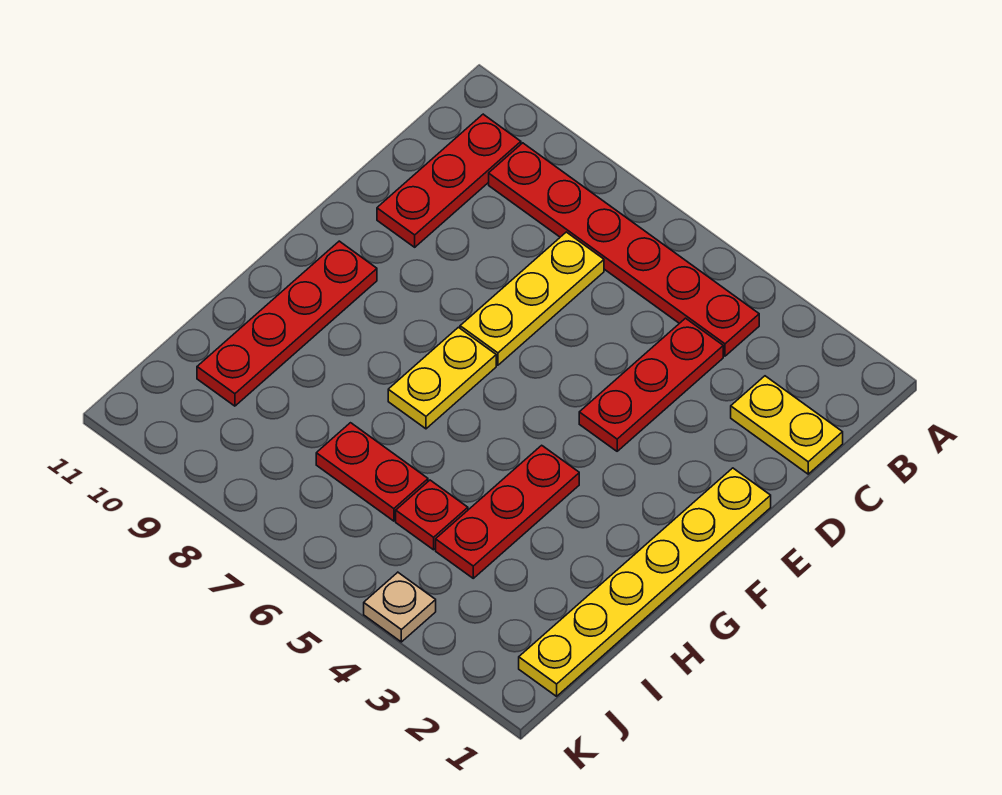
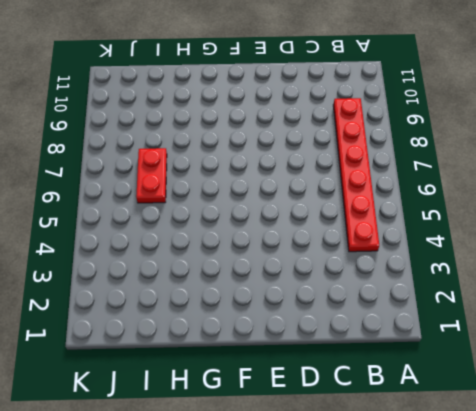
none -> red plate B10:D10 level 1
none -> yellow plate C1:C2 level 1
none -> red plate C4:E4 level 1

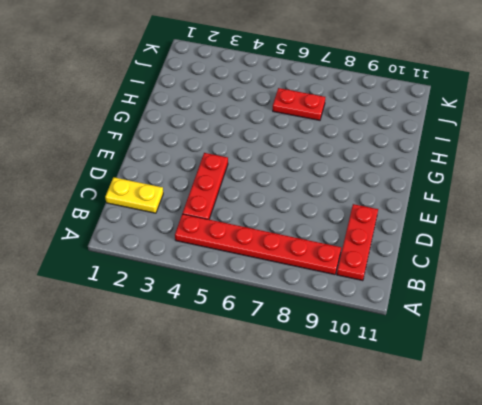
none -> yellow plate C7:E7 level 1
none -> yellow plate E1:J1 level 1
none -> yellow plate F7:G7 level 1

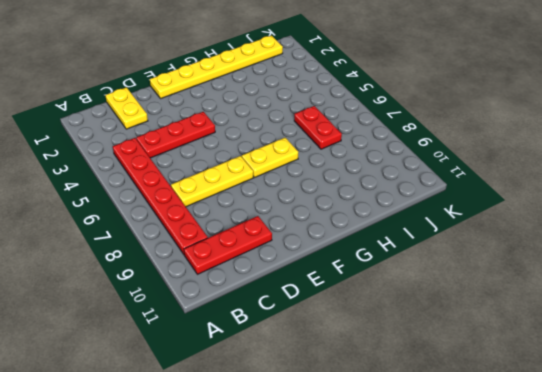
none -> red plate F10:I10 level 1
none -> red plate G4:I4 level 1
none -> red plate I5 level 1

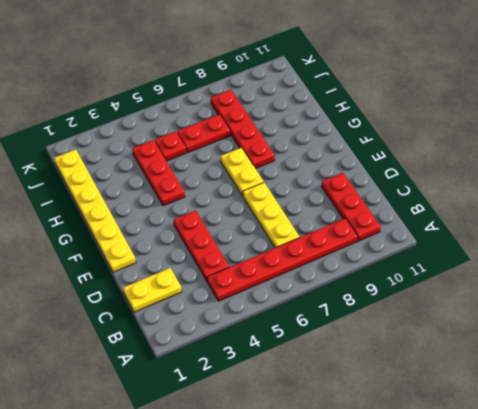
red plate G8:J8 level 1 -> red plate F10:I10 level 1
none -> tan plate K4 level 1

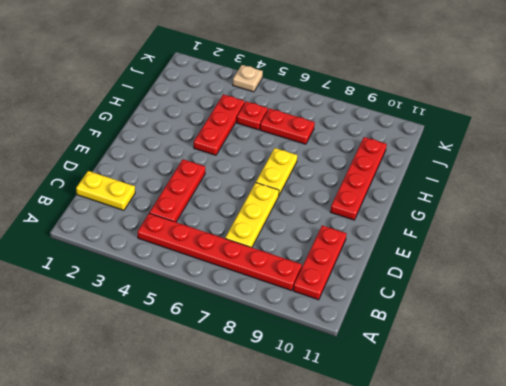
none -> yellow plate E1:J1 level 1

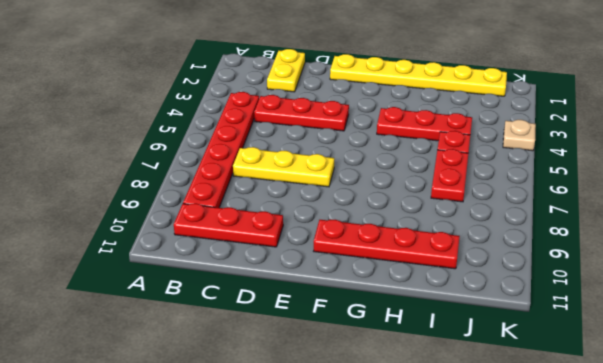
none -> yellow plate F7:G7 level 1

